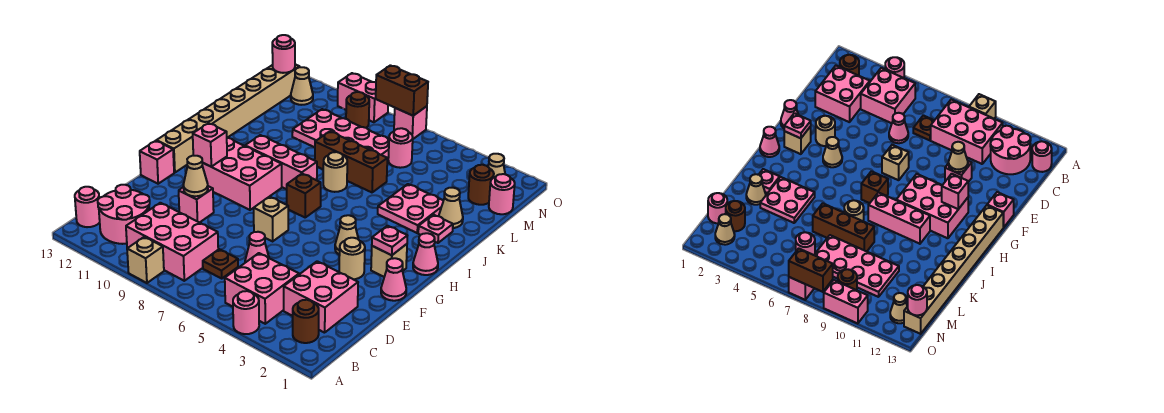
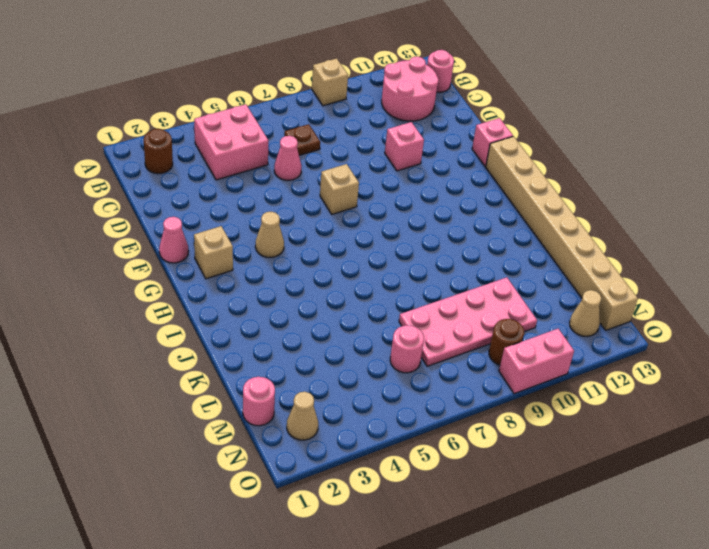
none -> pink round brick A4 level 1
none -> pink brick B8:C10 level 1
none -> pink brick C2:D3 level 1
none -> tan round brick F3 level 1

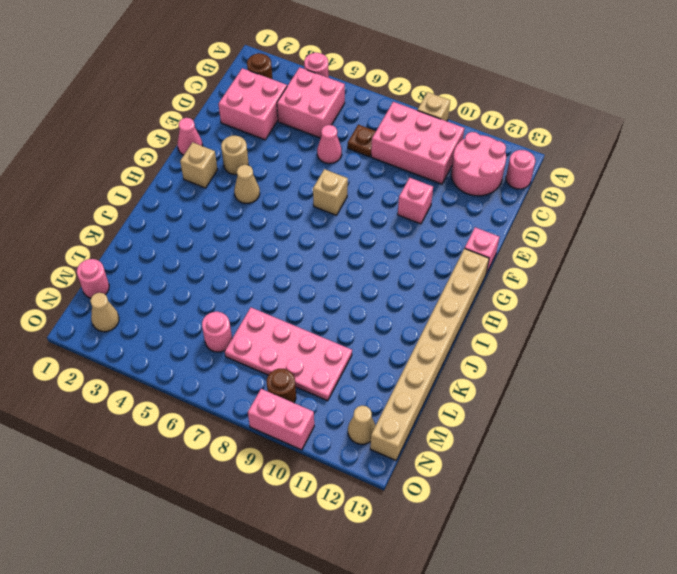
none -> pink brick G9:H11 level 1
none -> pink cone H1 level 1
none -> brown brick H7 level 1
none -> pink brick I8:I10 level 1

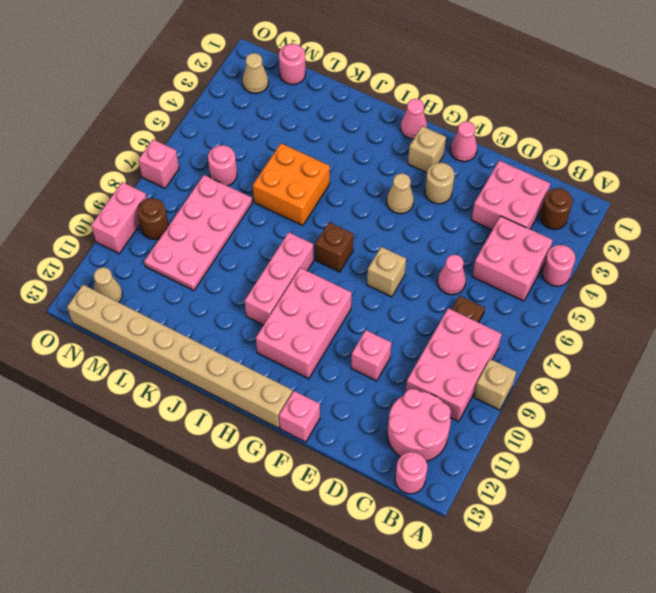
orange brick J5:K6 level 1 -> brown brick K6:K8 level 1
none -> pink plate J2 level 1
none -> pink plate J3:K4 level 1
none -> tan round brick J7 level 1
none -> tan cone K2 level 1

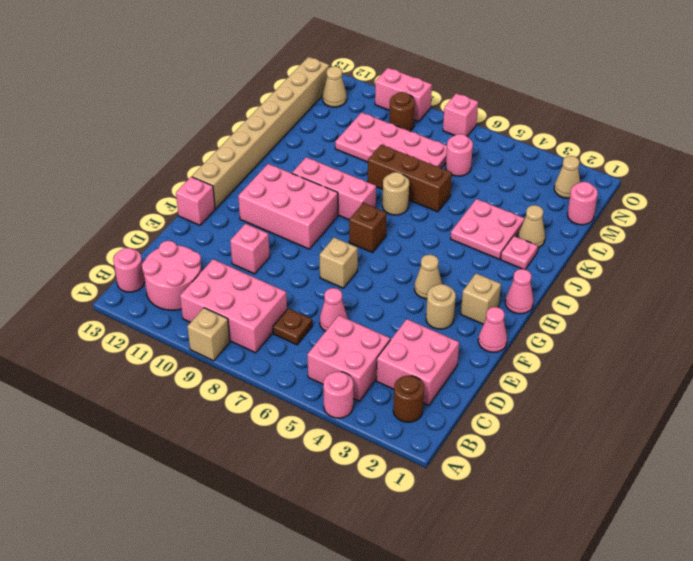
none -> brown round brick M2 level 1
none -> tan cone E10 level 2
none -> pink plate G2 level 2
none -> pink brick G11 level 2

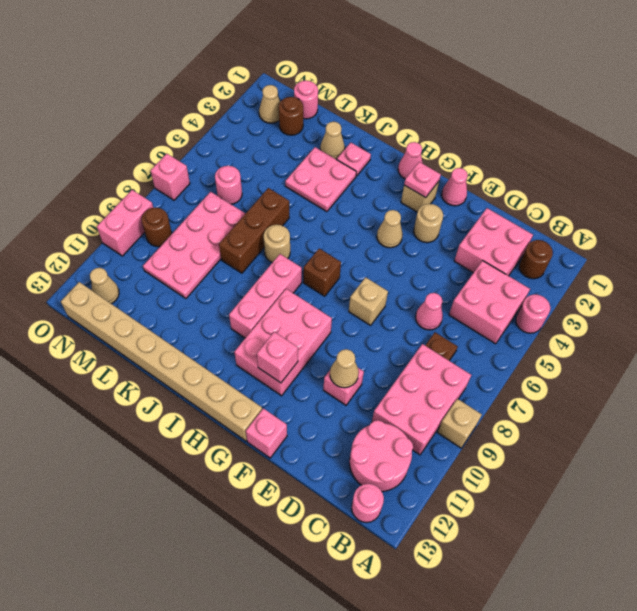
none -> pink round brick N13 level 2
none -> brown brick O7:O8 level 2

